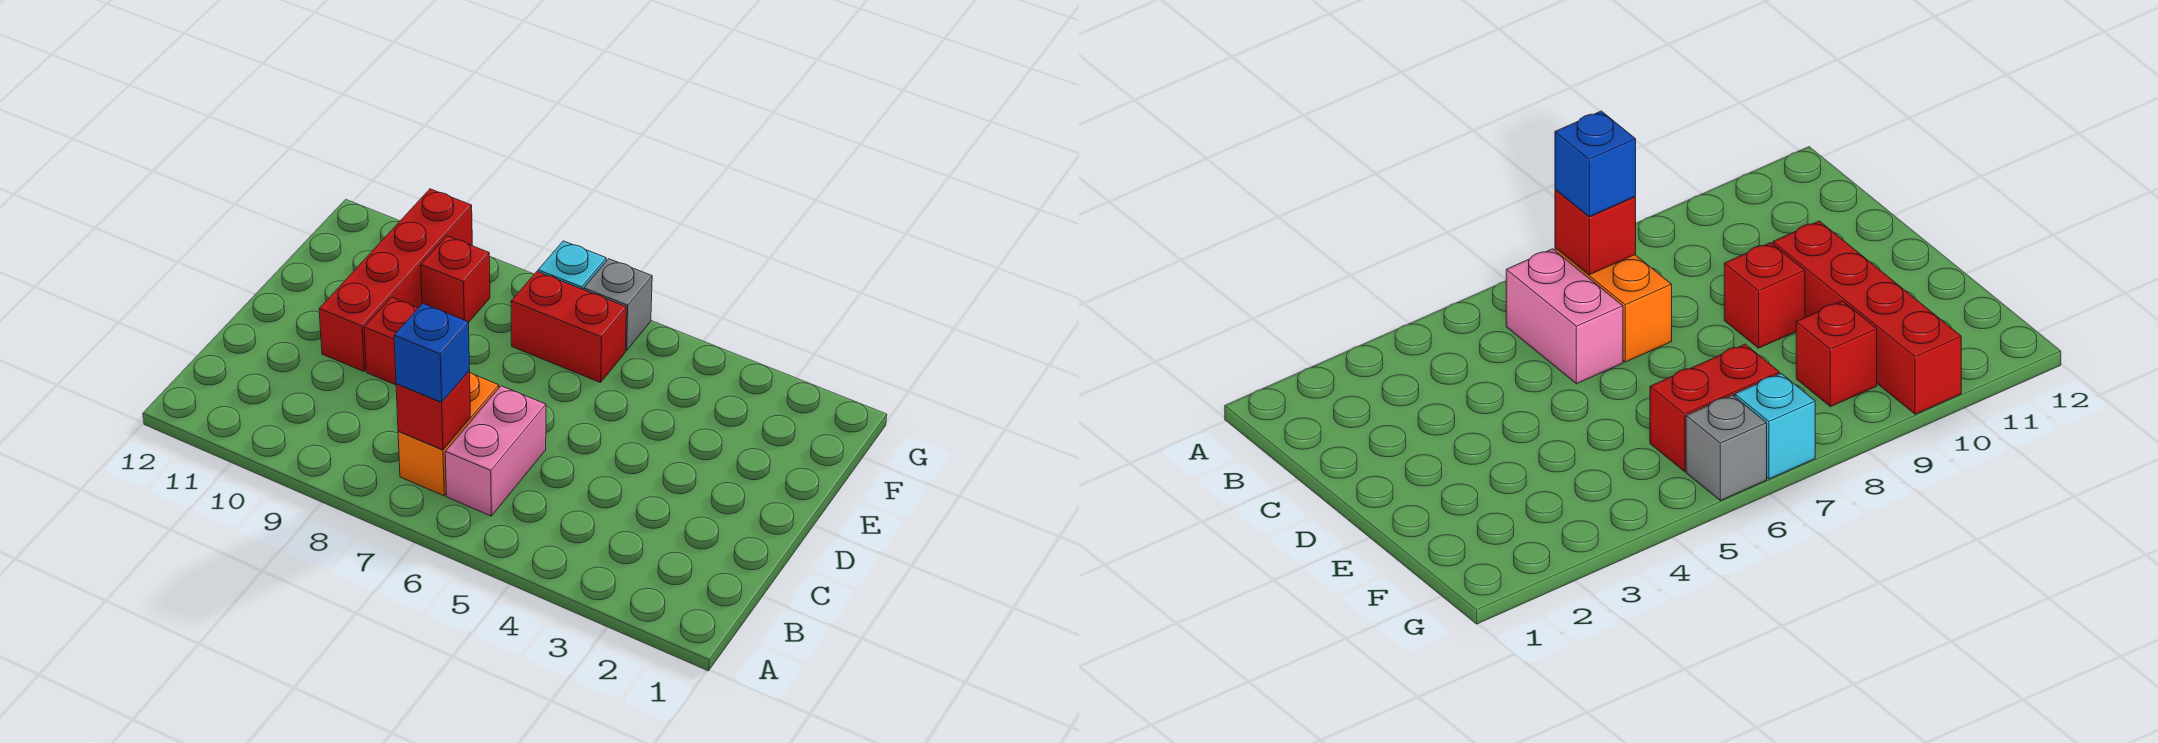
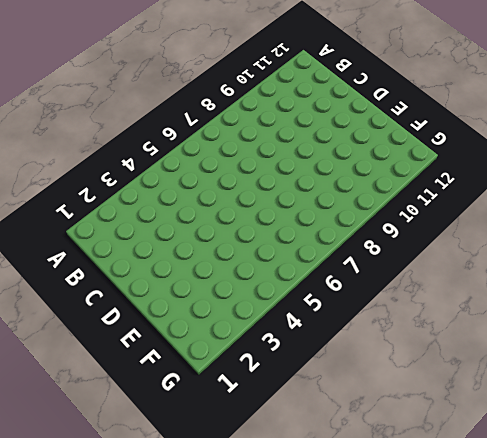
none -> pink brick B6:C6 level 1
none -> orange brick B7:C7 level 1

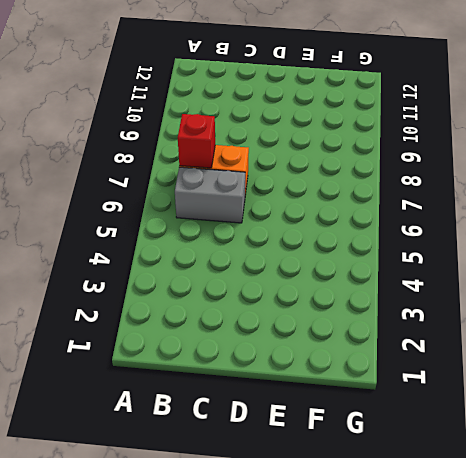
grey brick B6:C6 level 1 -> pink brick B6:C6 level 1
none -> red brick D9 level 1
none -> red brick D10:G10 level 1

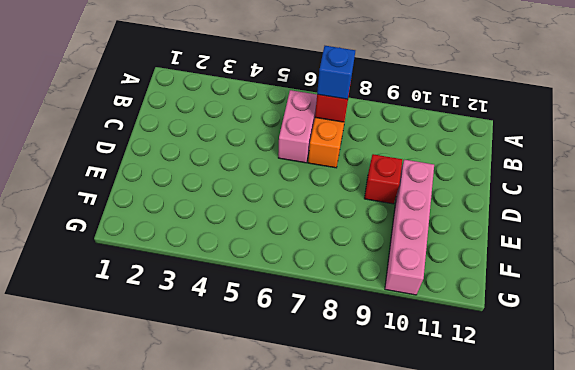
pink brick D10:G10 level 1 -> red brick D10:G10 level 1
none -> red brick F6:F7 level 1
none -> red brick F9 level 1

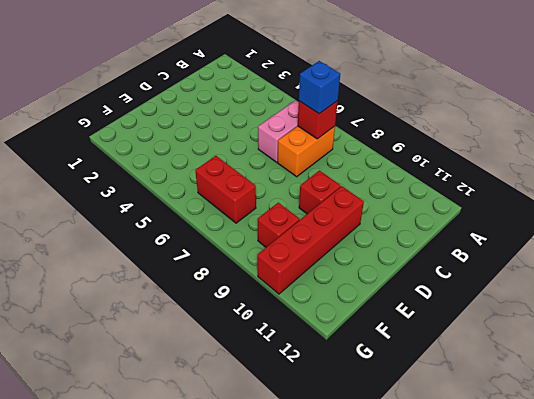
none -> grey brick G6 level 1
none -> cyan brick G7 level 1

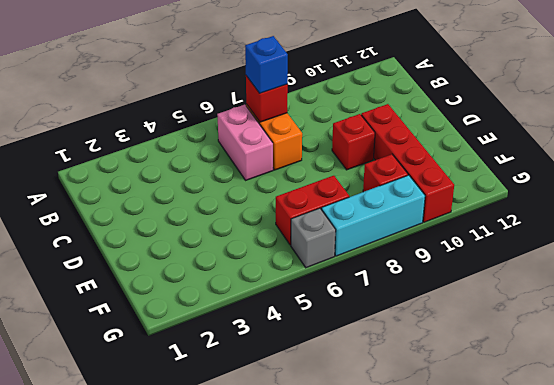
cyan brick G7:G9 level 1 -> cyan brick G7 level 1

